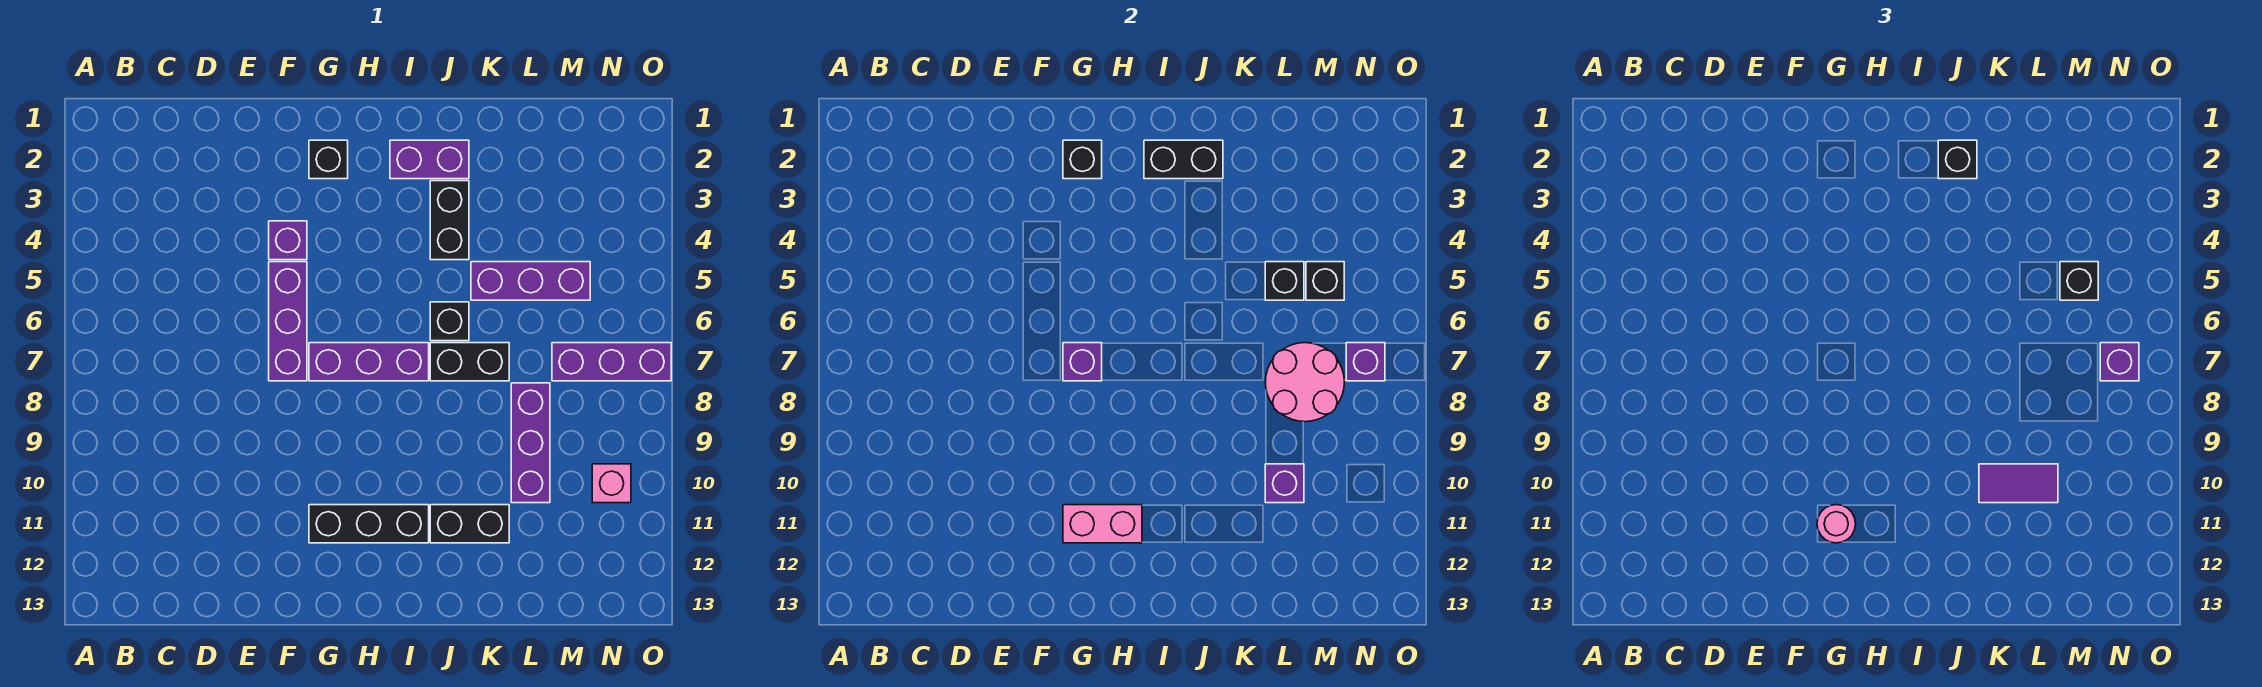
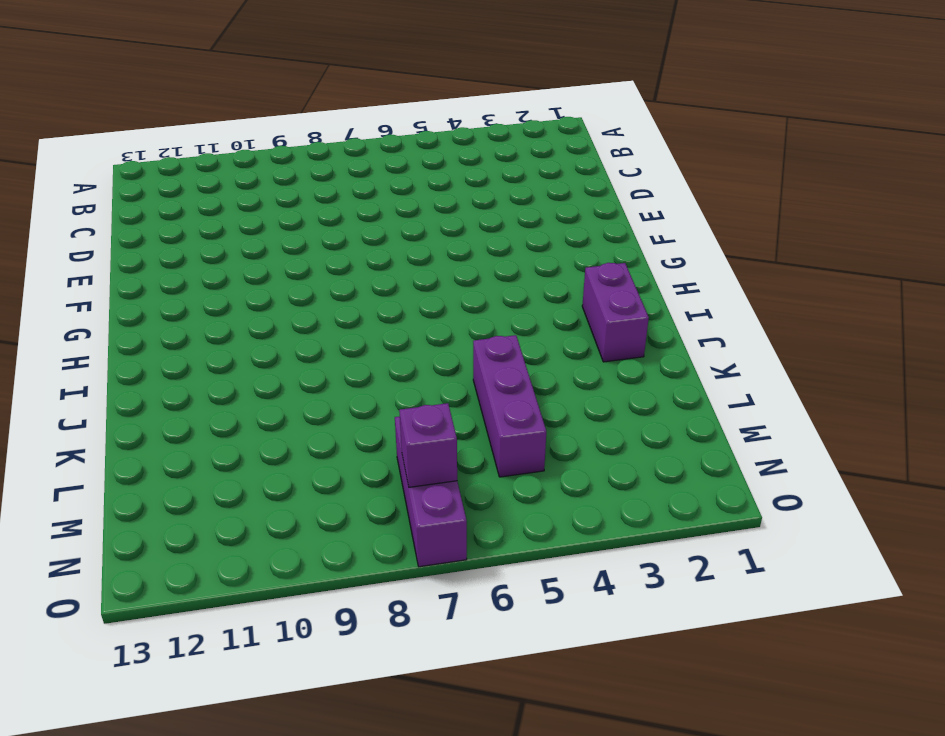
none -> purple brick F4 level 1
none -> purple brick F5:F7 level 1
none -> black brick G2 level 1

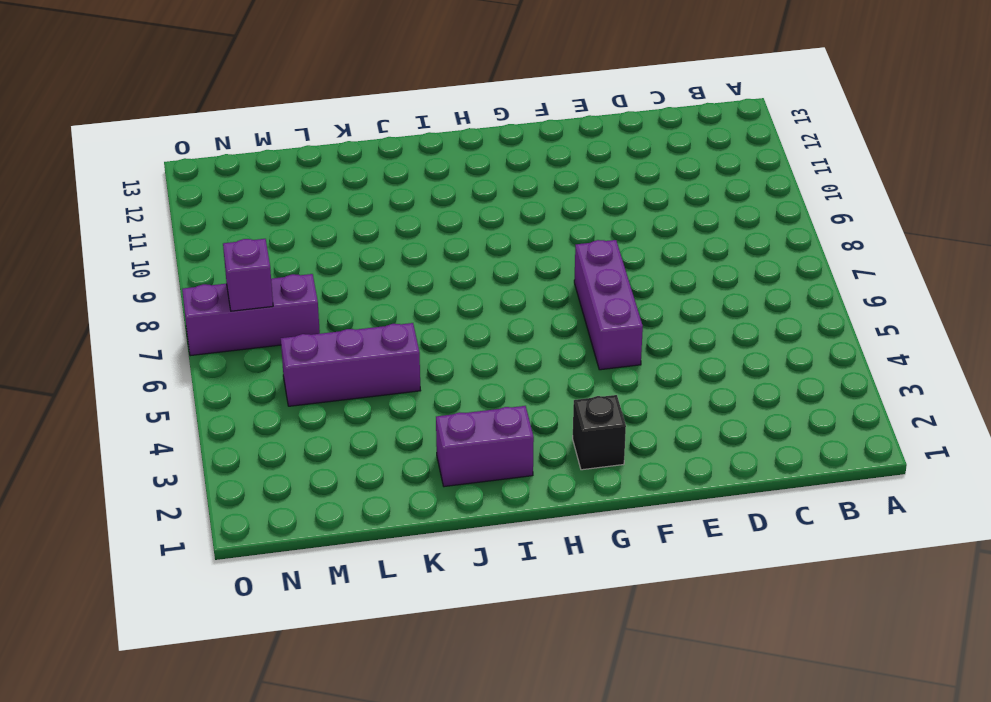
none -> purple brick F4 level 1
none -> purple brick G7:I7 level 1
none -> black brick G11:I11 level 1

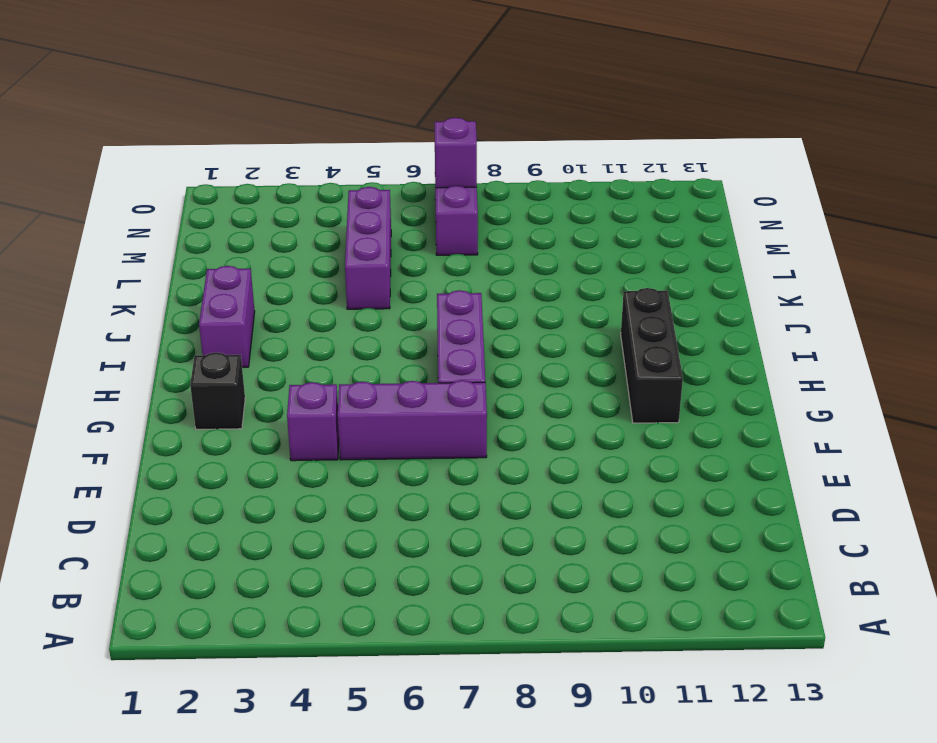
none -> black brick J3:J4 level 1
none -> black brick J6 level 1
none -> black brick J7:K7 level 1

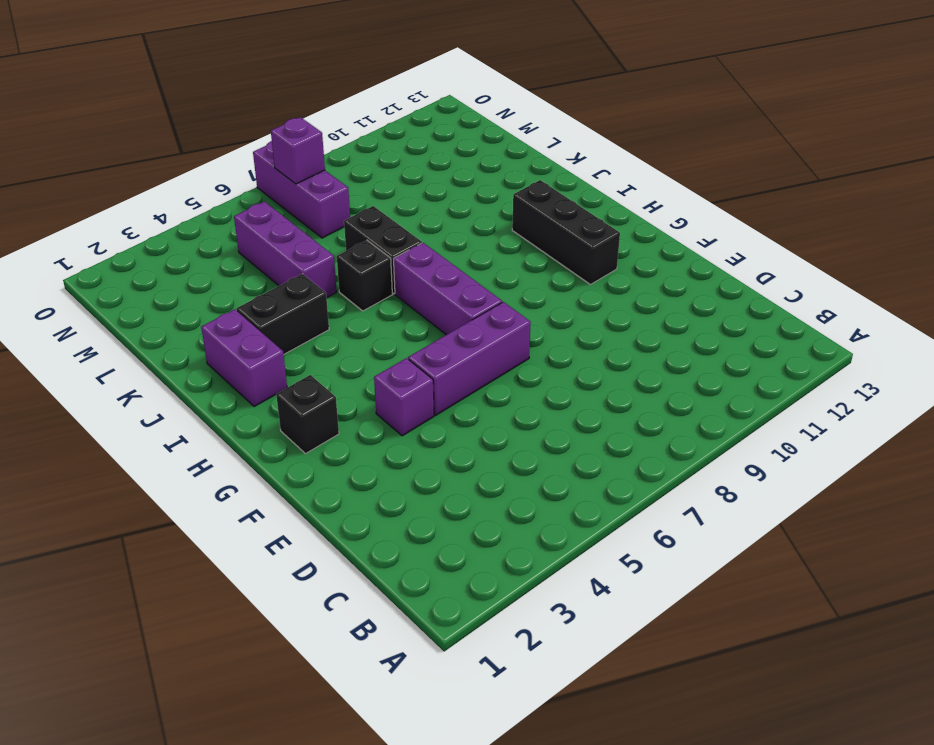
none -> black brick J11:K11 level 1
none -> purple brick L8:L10 level 1
none -> pink brick N10 level 1

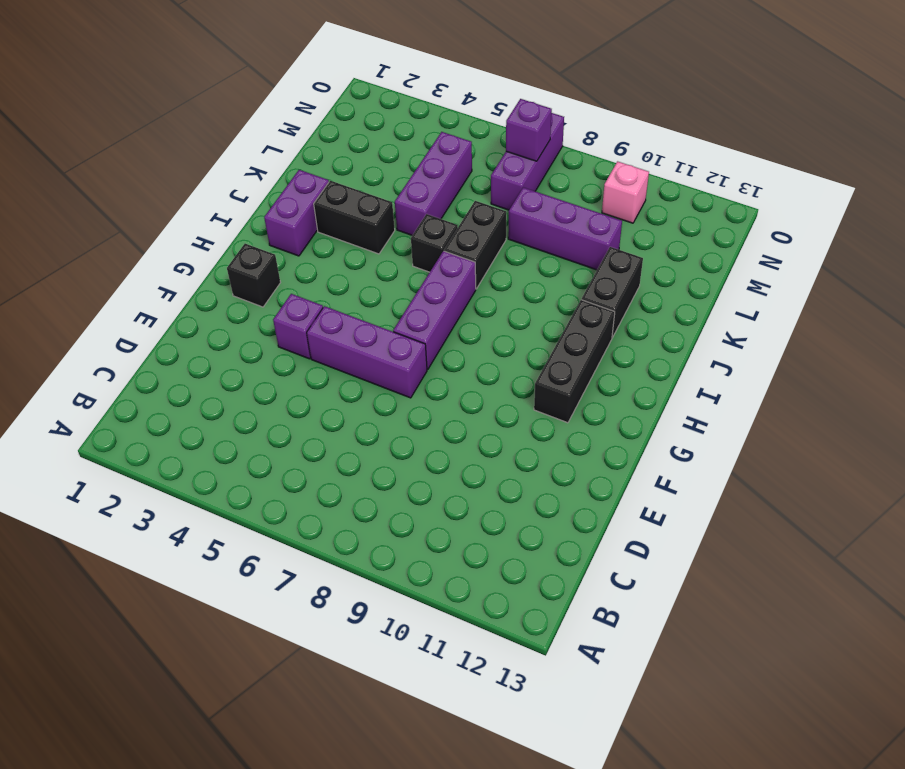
none -> black brick G2 level 2
none -> purple brick G7 level 2
none -> pink brick G11:H11 level 2

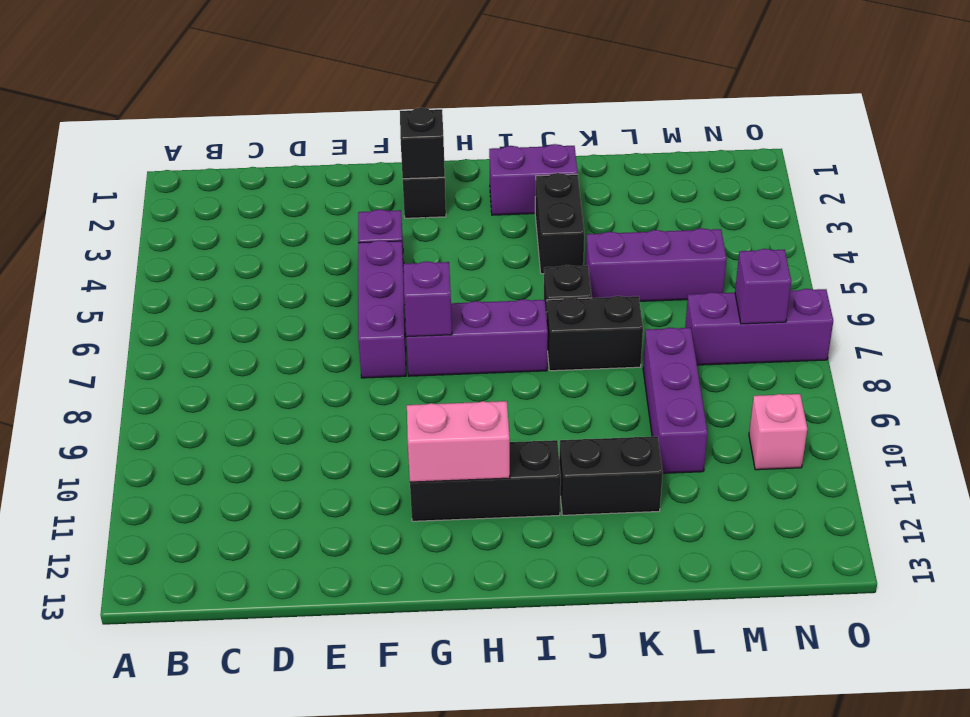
none -> black brick I2:J2 level 2
none -> black brick L5 level 2
none -> pink round brick L7:M8 level 2

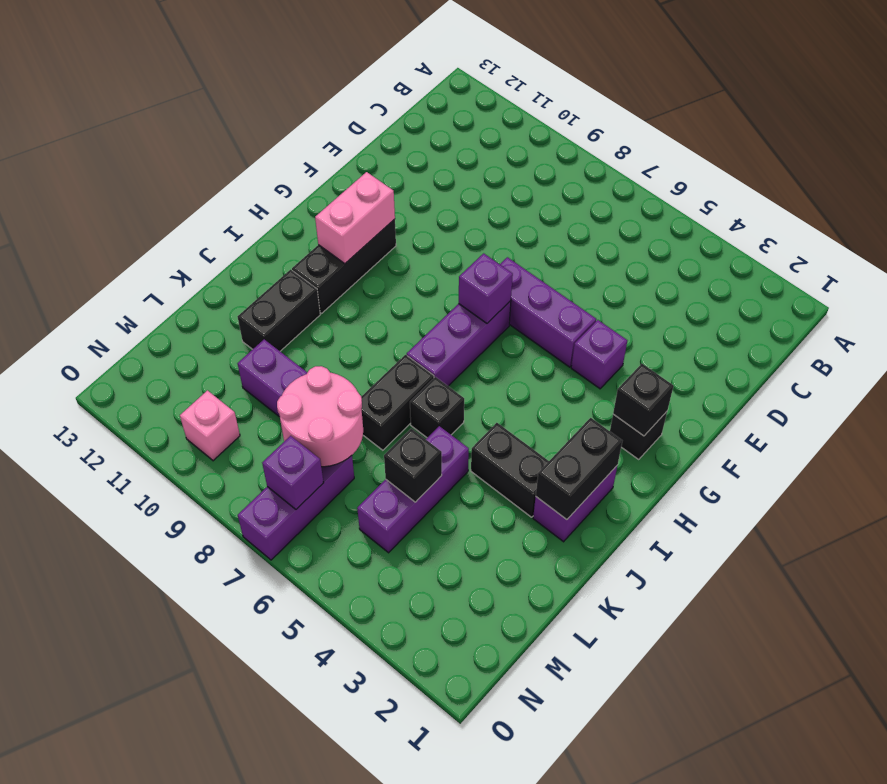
none -> purple brick L10 level 2
none -> black brick M5 level 2
none -> pink round brick G11 level 3

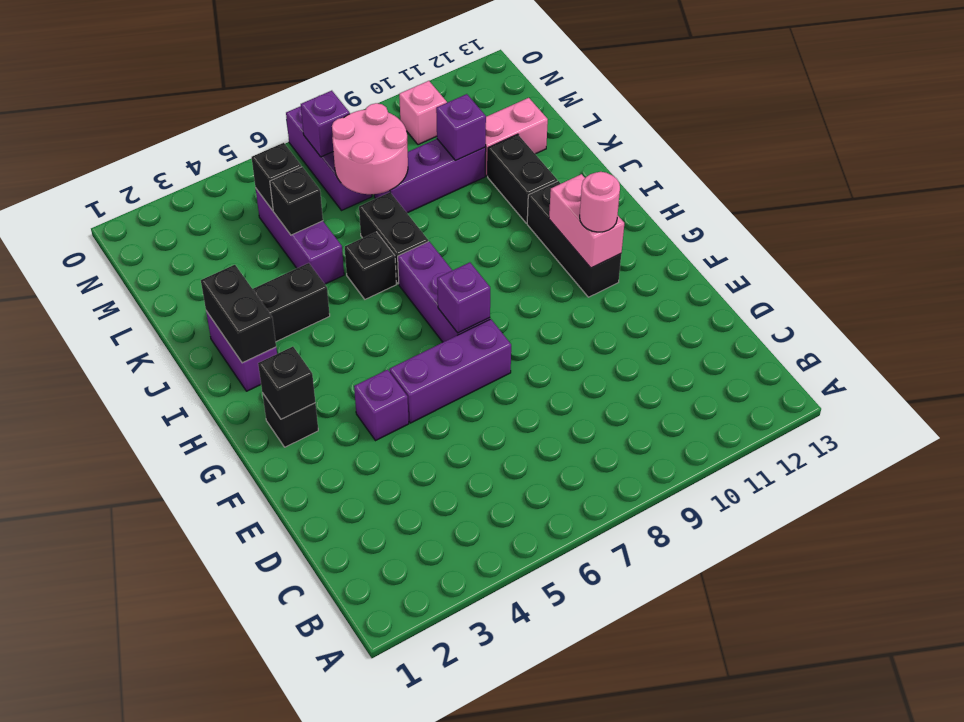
pink brick L11:L12 level 1 -> none
none -> black brick J2 level 3
none -> purple tile K10:L10 level 3
none -> black brick M5 level 3

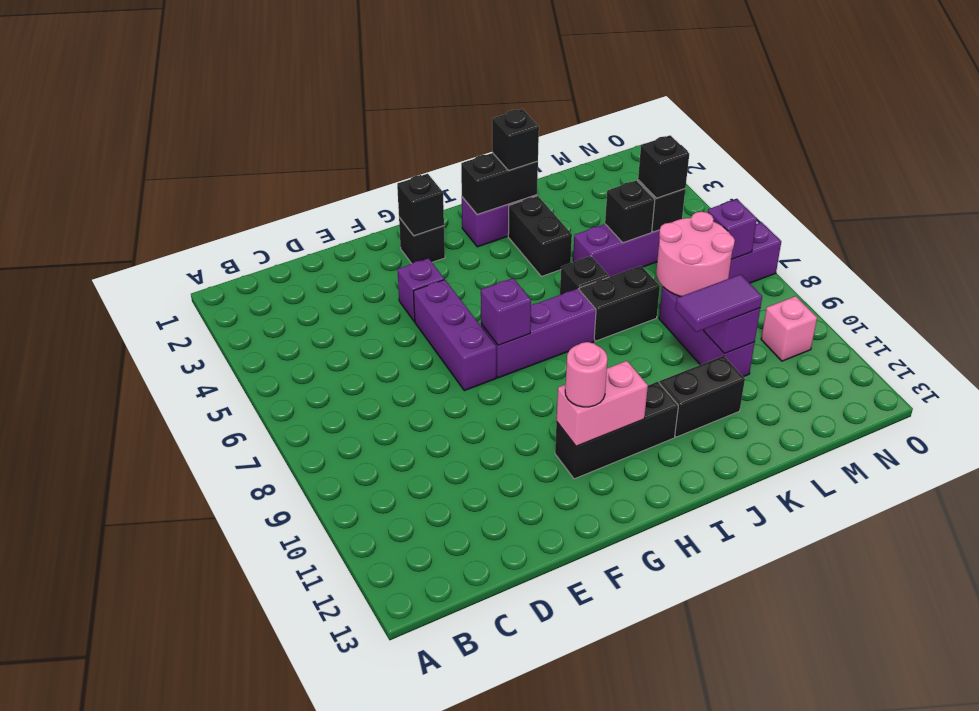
none -> purple brick N7 level 3

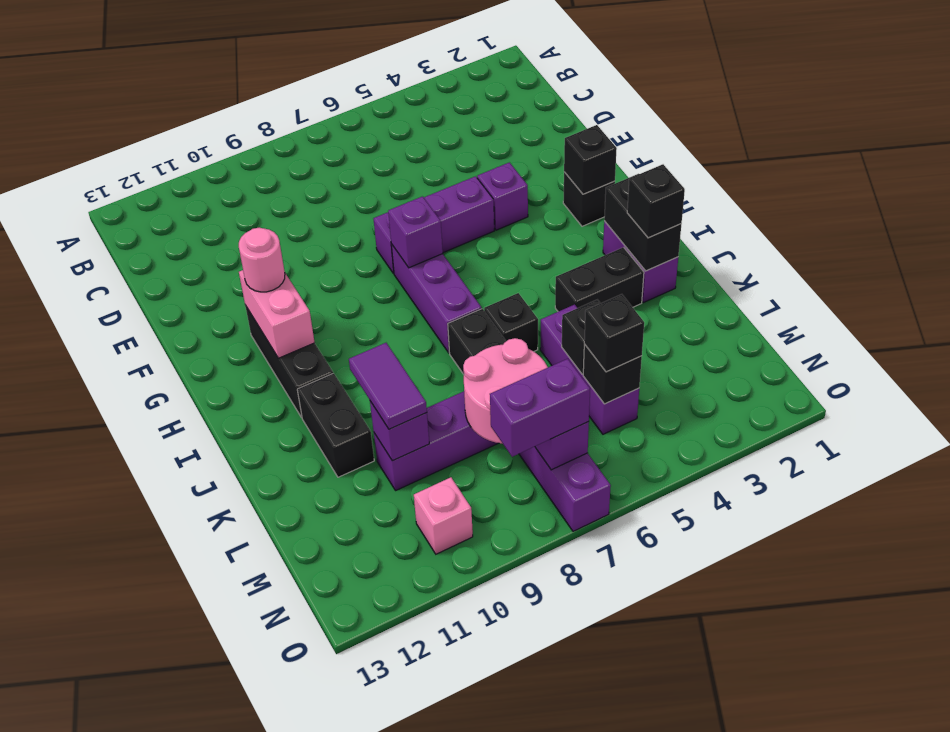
purple brick N7:N8 level 3 -> purple brick N7 level 3

